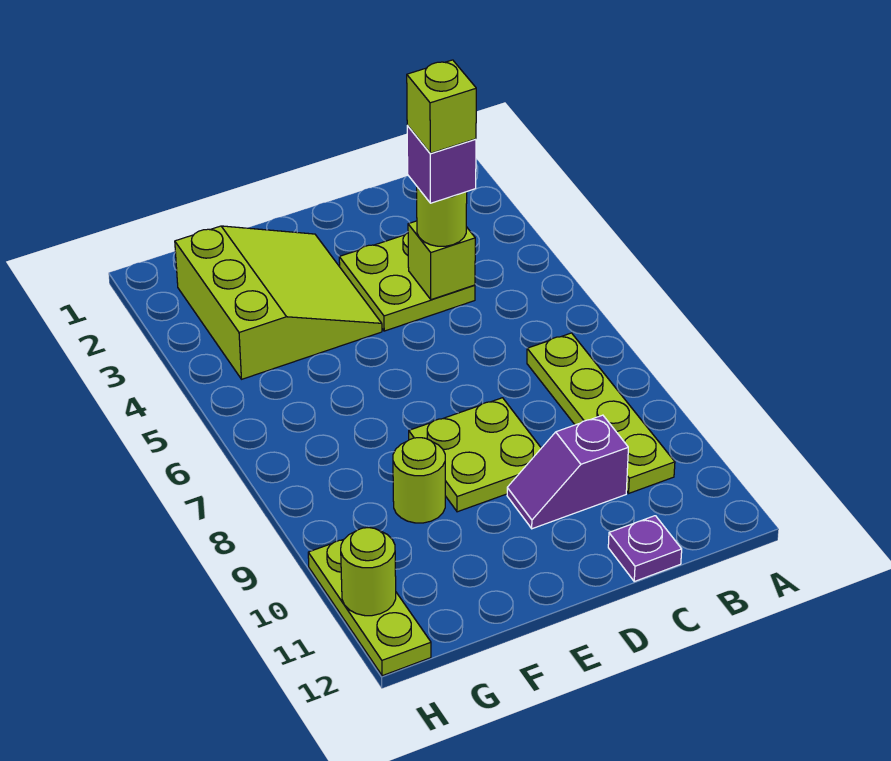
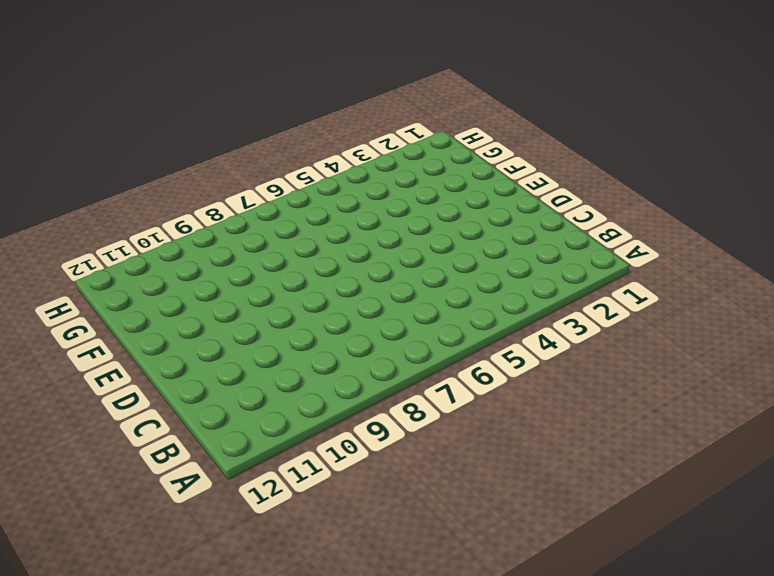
none -> lime plate B7:B10 level 1
none -> lime plate C3:D4 level 1
none -> purple slope C10:D10 level 1 top C

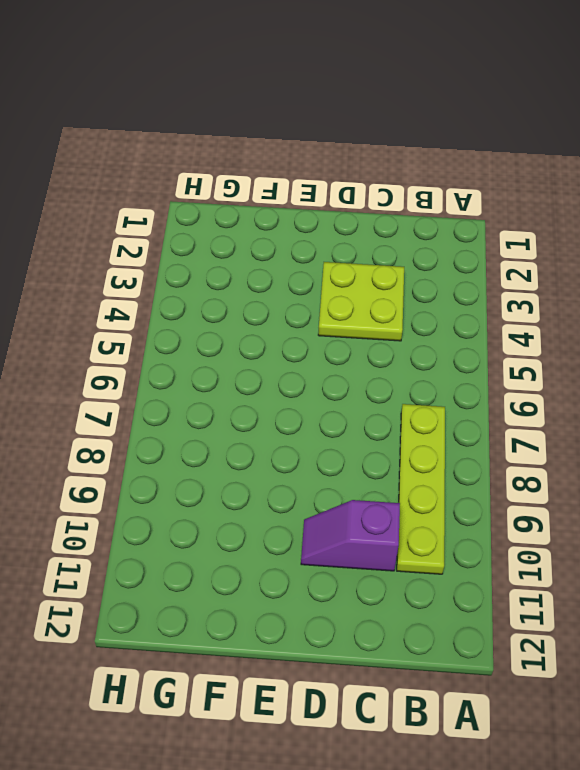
none -> purple plate C12 level 1
none -> lime plate D8:E9 level 1
none -> lime slope E2:G4 level 1 top G

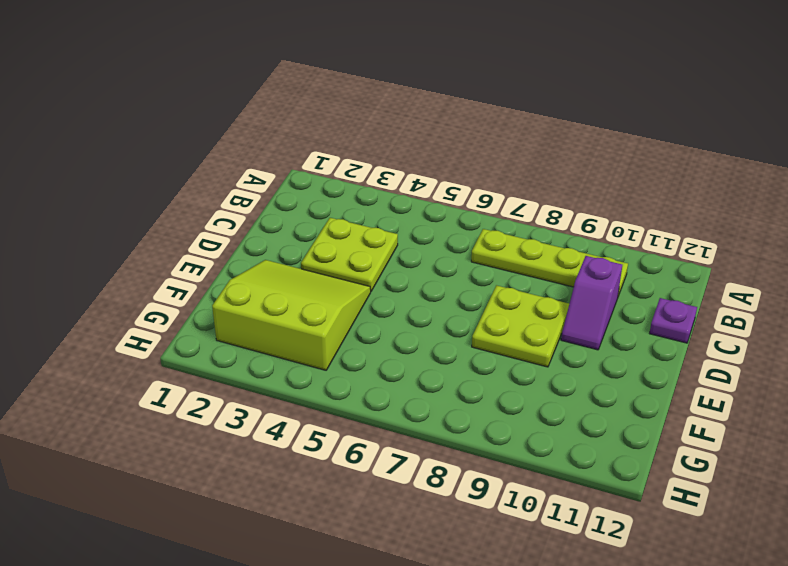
none -> lime round brick F9 level 1
none -> lime plate H10:H12 level 1
none -> lime brick C4 level 2

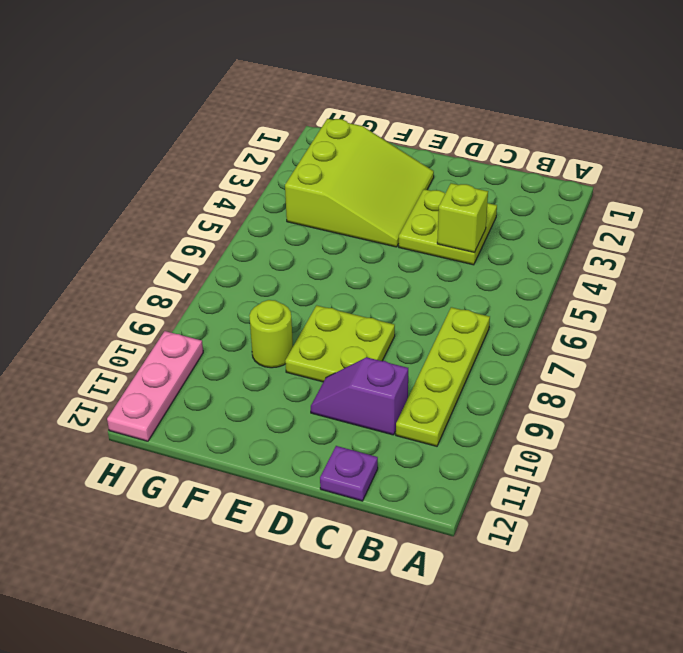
pink plate H10:H12 level 1 -> lime plate H10:H12 level 1
none -> lime round brick H11 level 2
none -> lime round brick C4 level 3
none -> purple brick C4 level 4

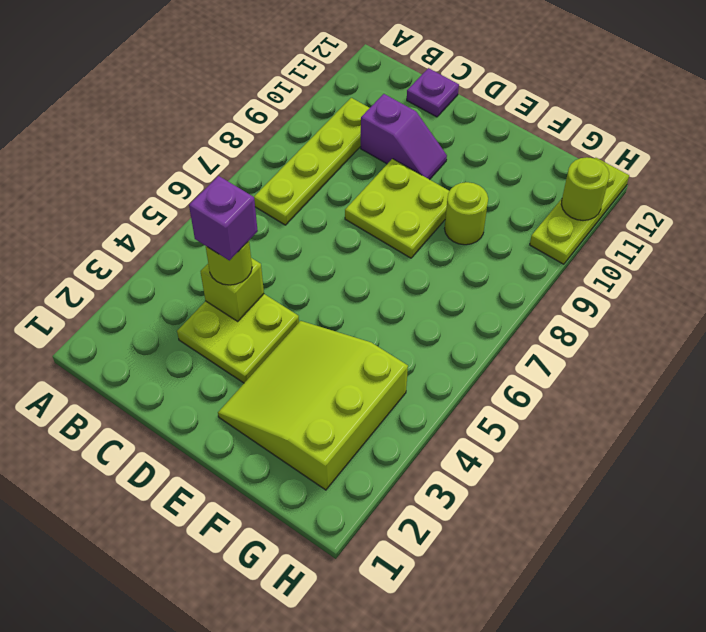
none -> lime brick C4 level 5

